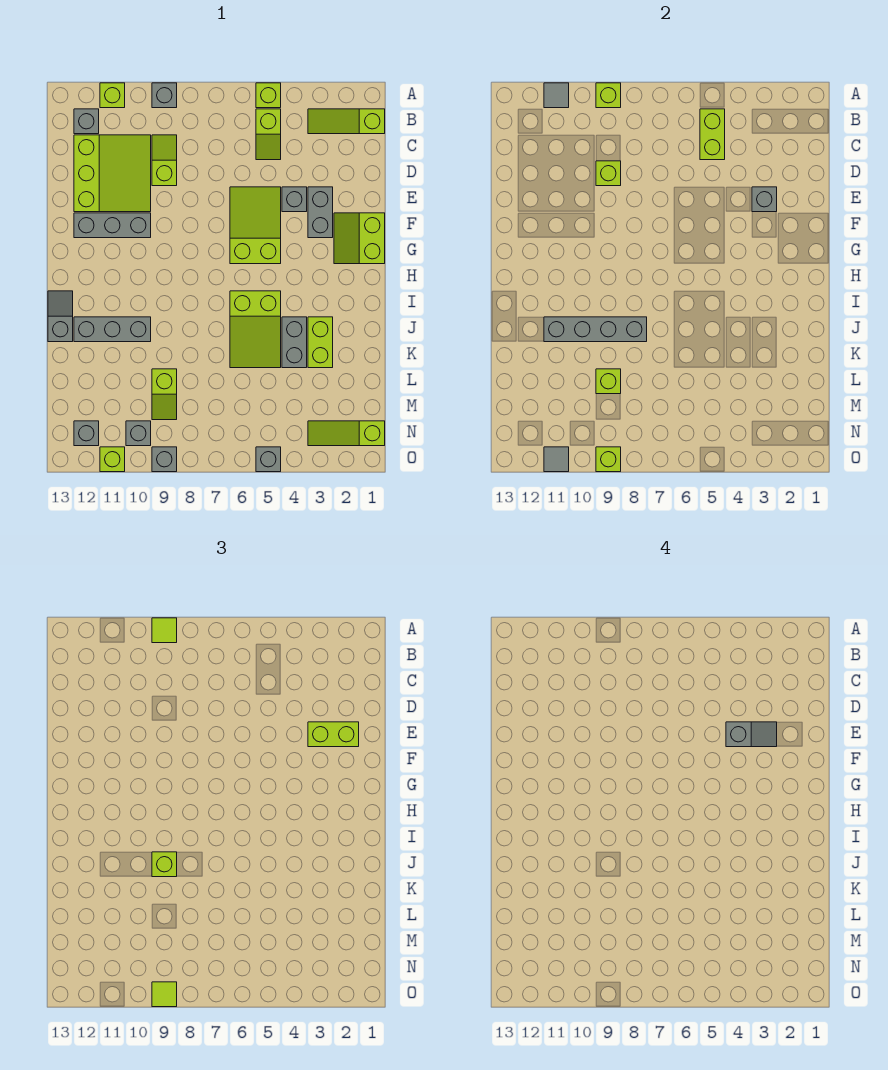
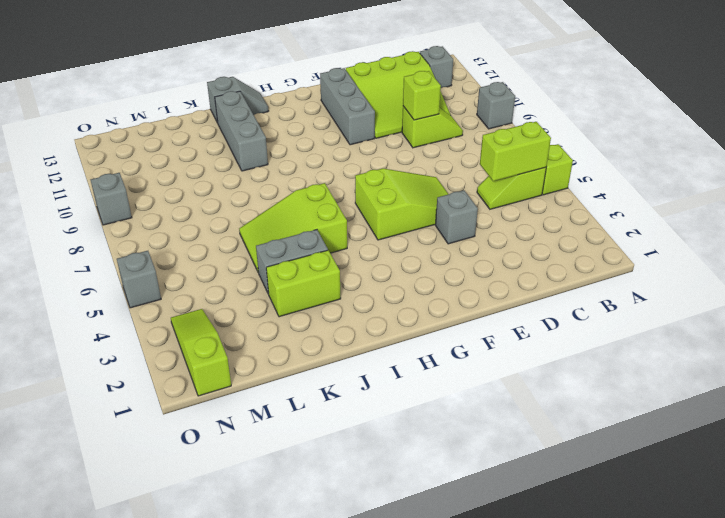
none -> lime brick A11 level 1
none -> lime slope B1:B3 level 1 top 1
none -> grey brick E3:F3 level 1
none -> lime slope F1:G2 level 1 top 1

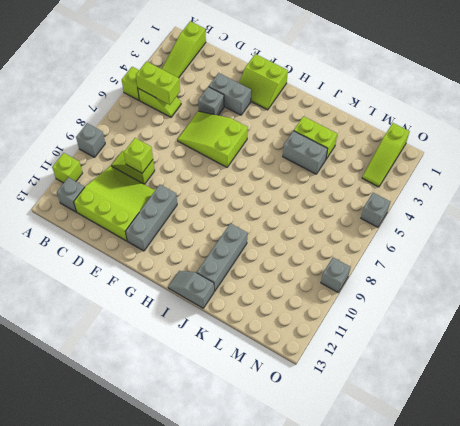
none -> lime slope I5:K6 level 1 top I
none -> lime slope L9:M9 level 1 top L
none -> grey brick N10 level 1
none -> grey brick N12 level 1

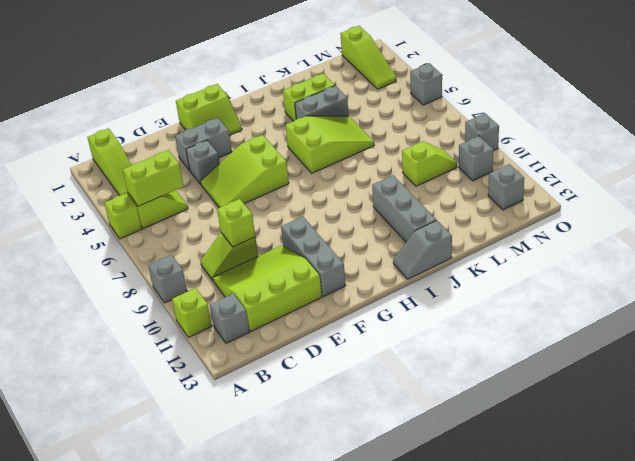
none -> lime brick O11 level 1
none -> lime brick A9 level 2
none -> grey tile A11 level 2
none -> grey brick E3 level 2

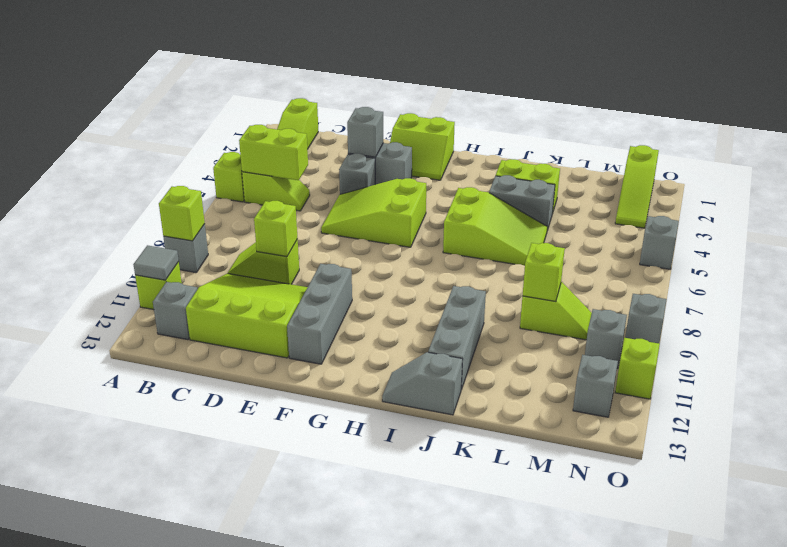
none -> grey brick J8:J11 level 2
none -> lime brick O9 level 2
none -> grey tile O11 level 2
none -> lime tile A9 level 3

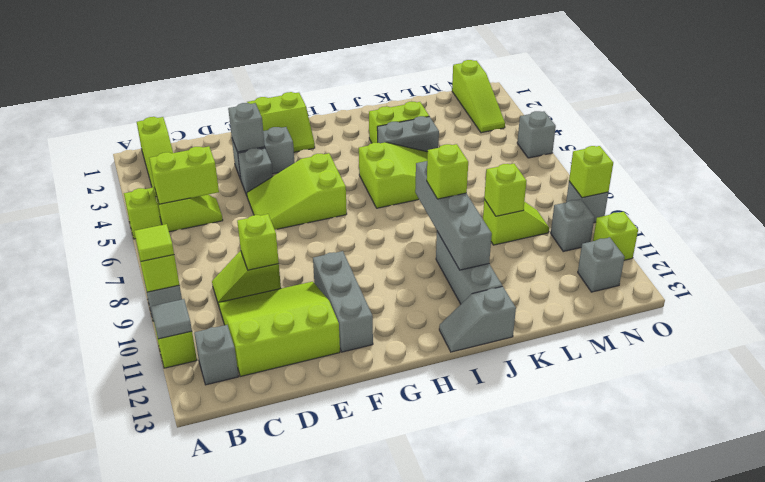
none -> grey tile O11 level 2
none -> lime brick E2:E3 level 3
none -> lime tile O9 level 3
none -> grey slope E3:E4 level 4 top 4

